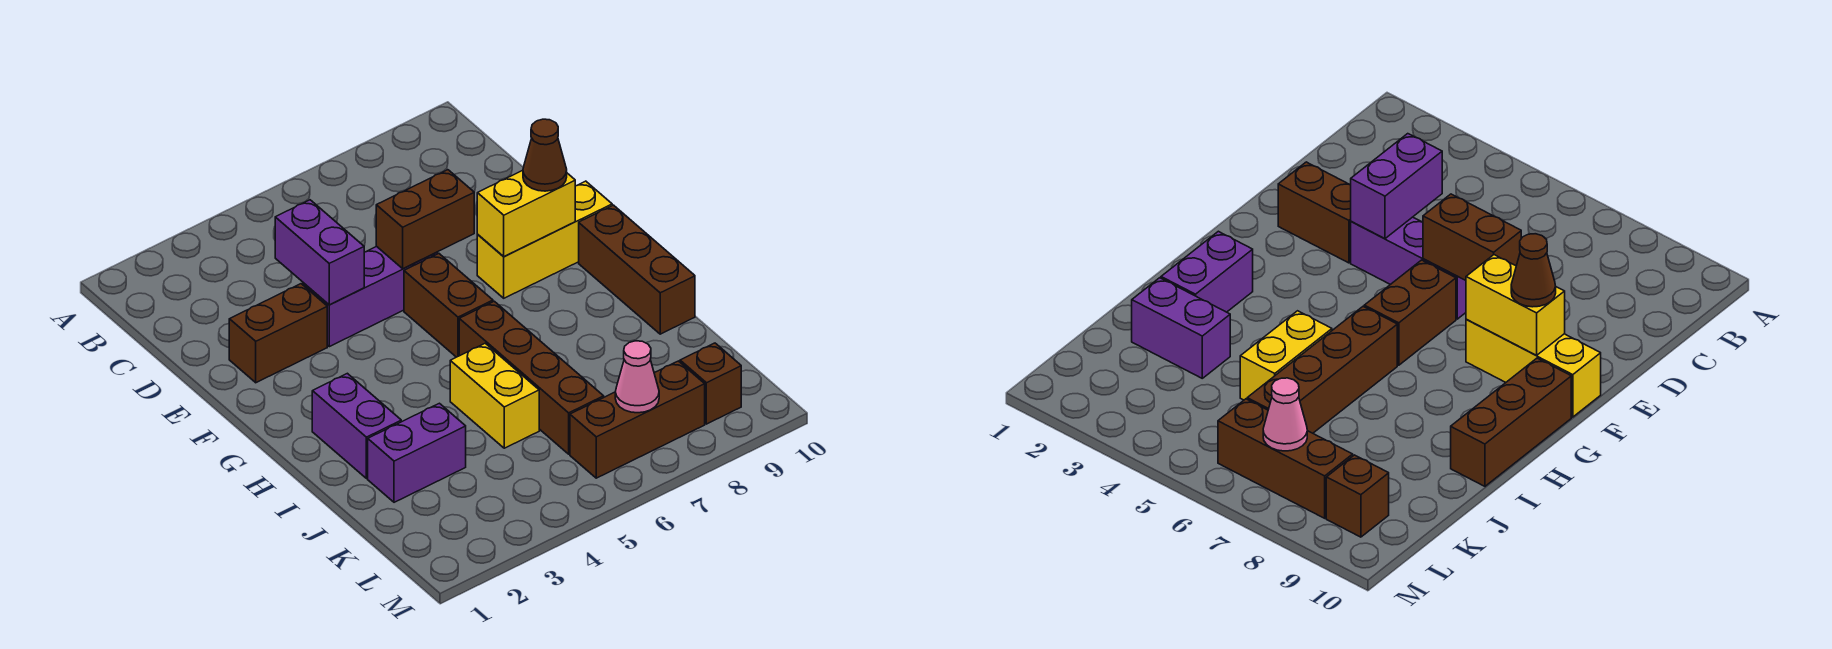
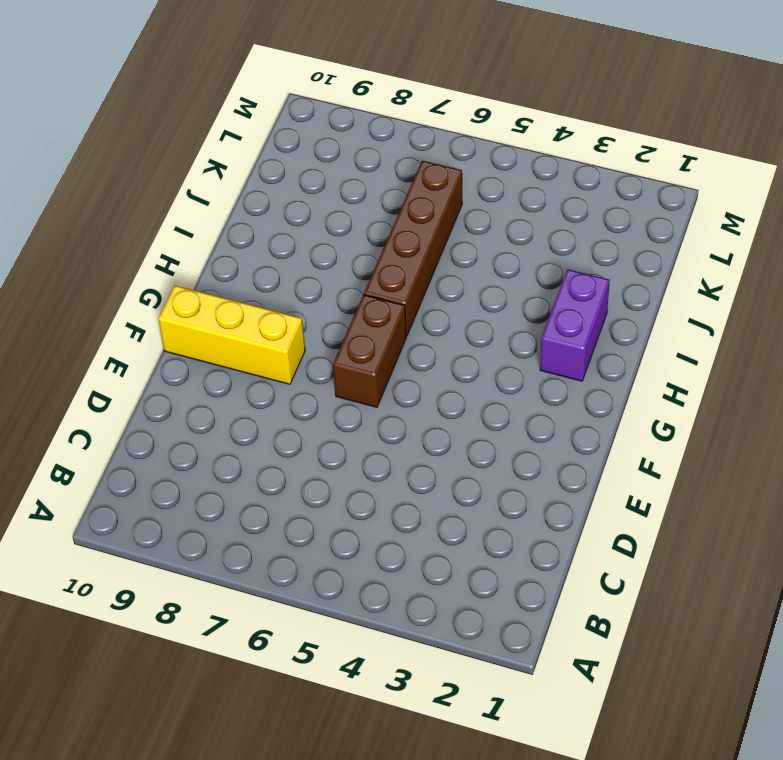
none -> brown brick E2:E3 level 1
none -> purple brick E4:E6 level 1
none -> brown brick G10:I10 level 1

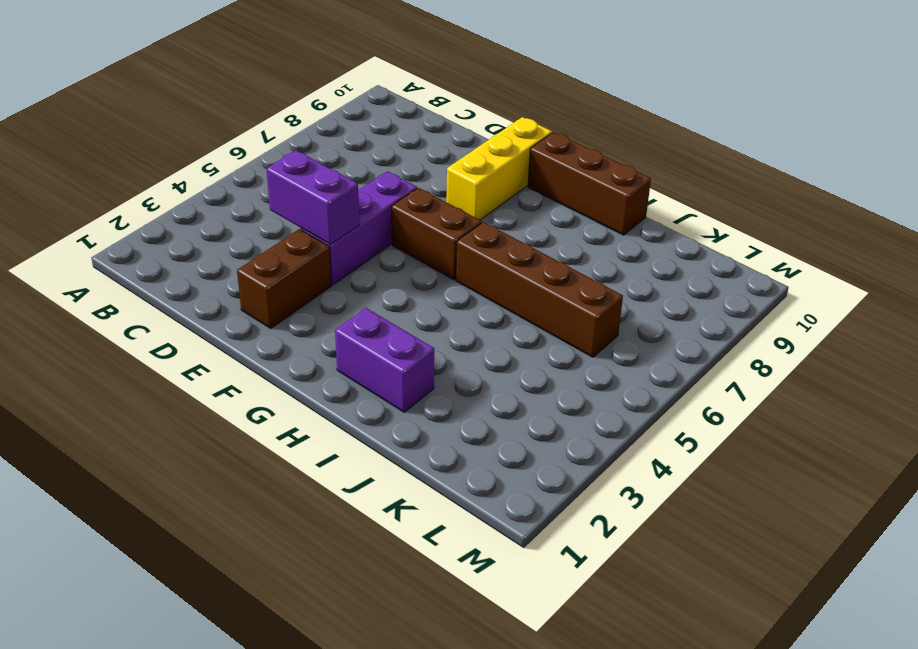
none -> yellow brick I5:J5 level 1
none -> purple brick J2:J3 level 1
none -> brown brick L6:L8 level 1

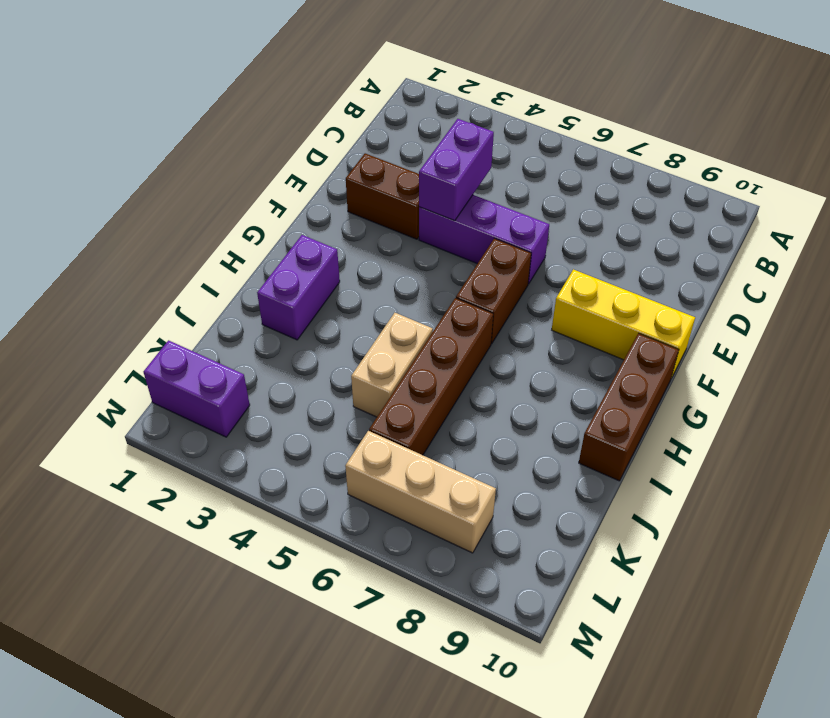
tan brick I5:J5 level 1 -> yellow brick I5:J5 level 1
purple brick L1:L2 level 1 -> purple brick J2:J3 level 1
tan brick L6:L8 level 1 -> brown brick L6:L8 level 1
none -> brown brick L9 level 1
none -> brown brick E6:E7 level 2
none -> yellow brick F8:F9 level 2

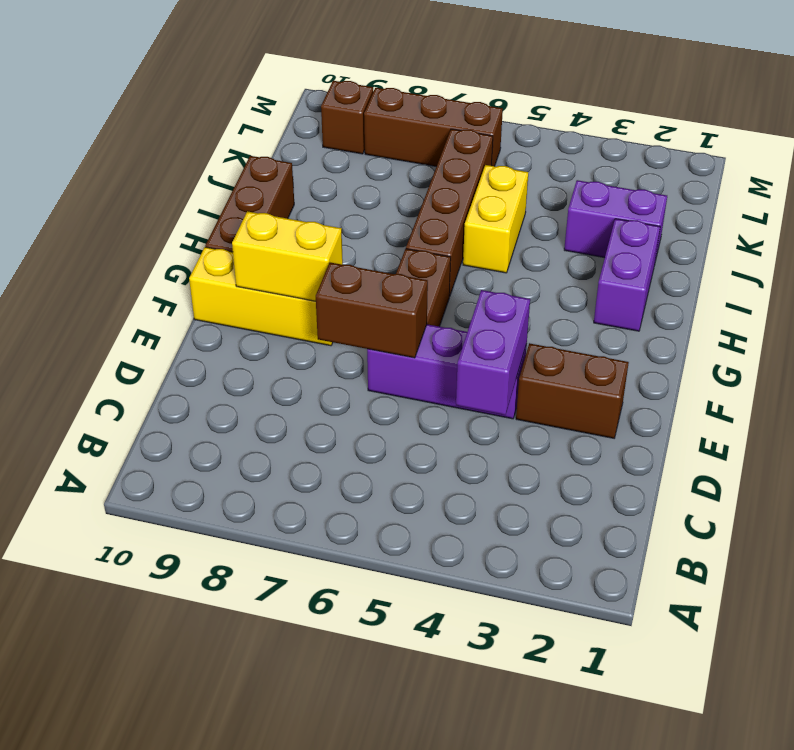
none -> pink cone L7 level 2
none -> brown cone F9 level 3

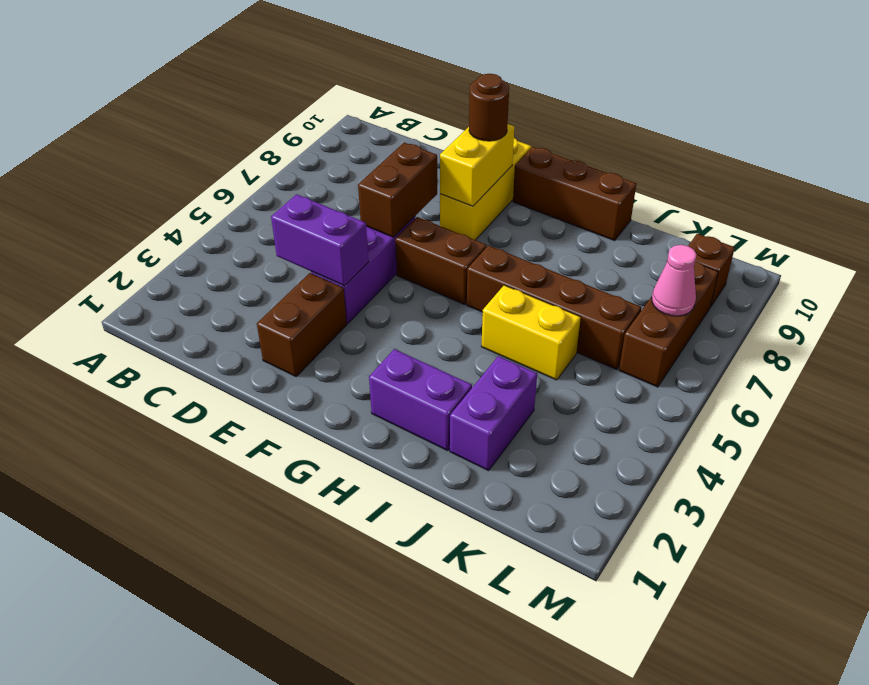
brown round brick F9 level 3 -> brown cone F9 level 3

